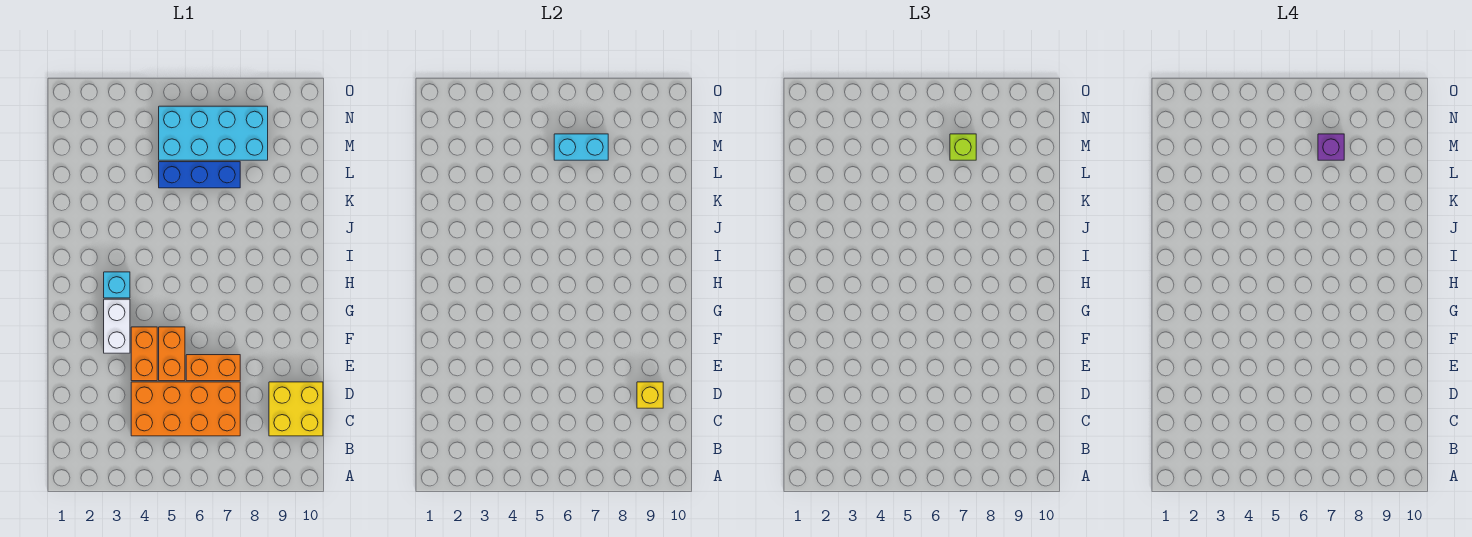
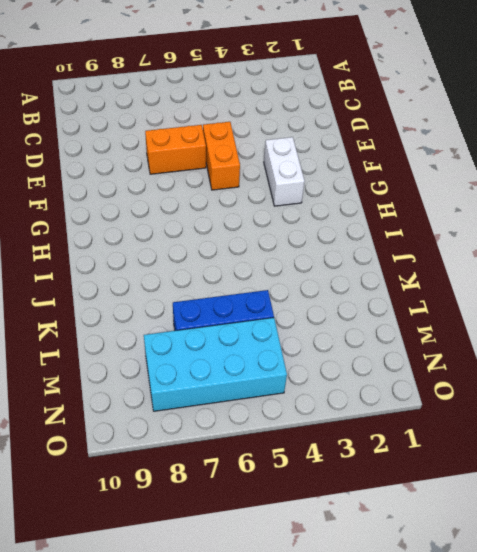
none -> orange brick C4:D7 level 1
none -> yellow brick C9:D10 level 1
none -> orange brick E4:F4 level 1

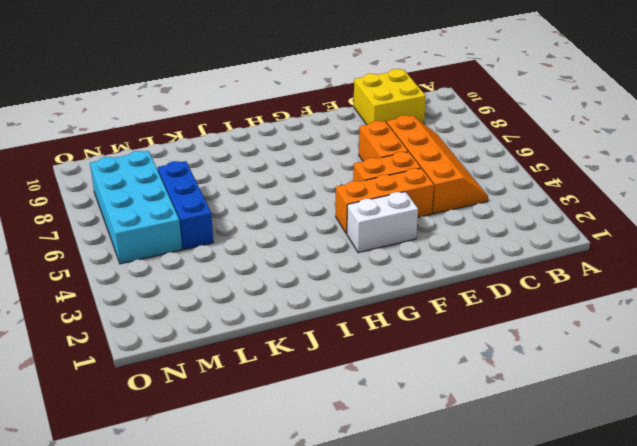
orange slope C4:D7 level 1 top D -> orange brick C4:D7 level 1
orange brick E4:G4 level 1 -> orange brick E4:F4 level 1
none -> cyan brick H3 level 1
none -> yellow brick D9 level 2
none -> cyan brick M6:M7 level 2

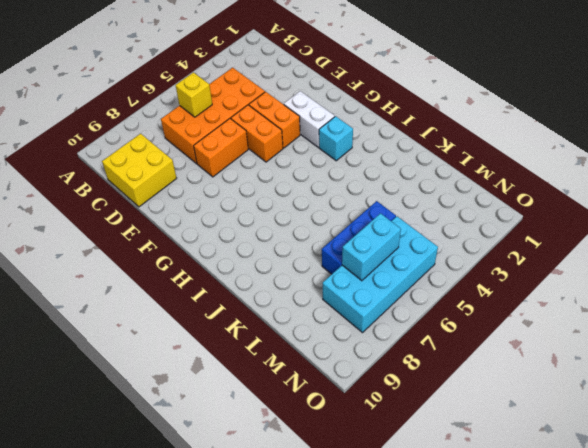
yellow brick C6 level 2 -> yellow brick D9 level 2
none -> lime brick M7 level 3
none -> purple brick M7 level 4

